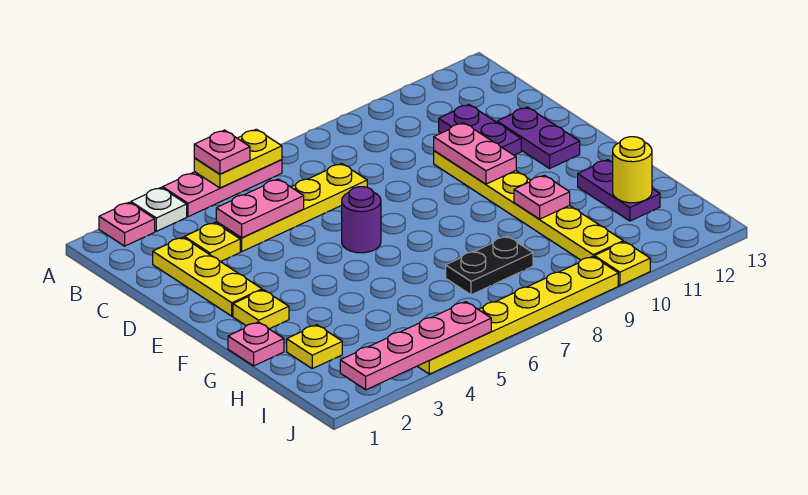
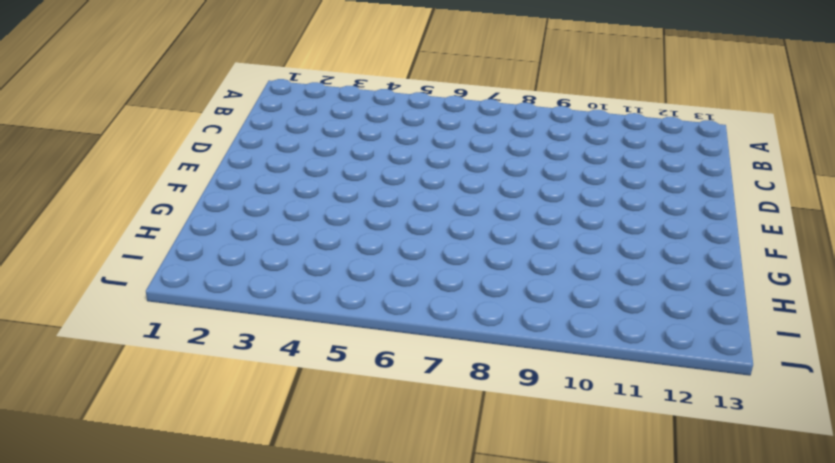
none -> pink plate A2 level 1
none -> white plate A3 level 1
none -> pink plate A4:A6 level 1

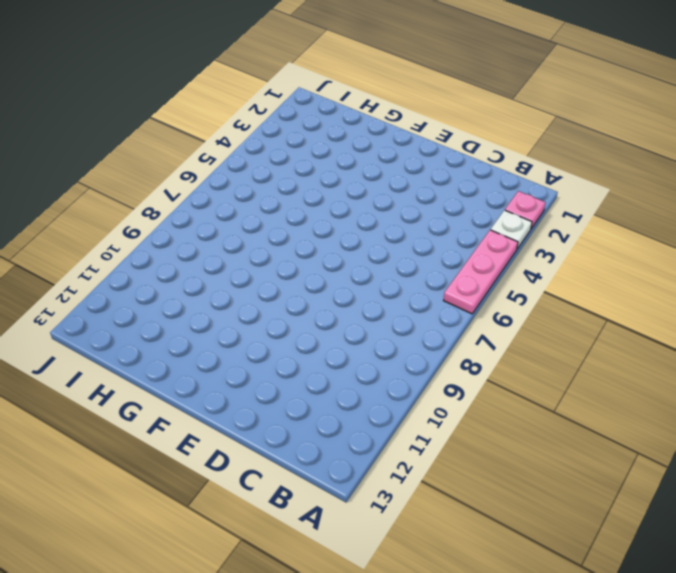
none -> yellow plate C2:E2 level 1
none -> yellow plate C3 level 1
none -> yellow plate C4:C7 level 1

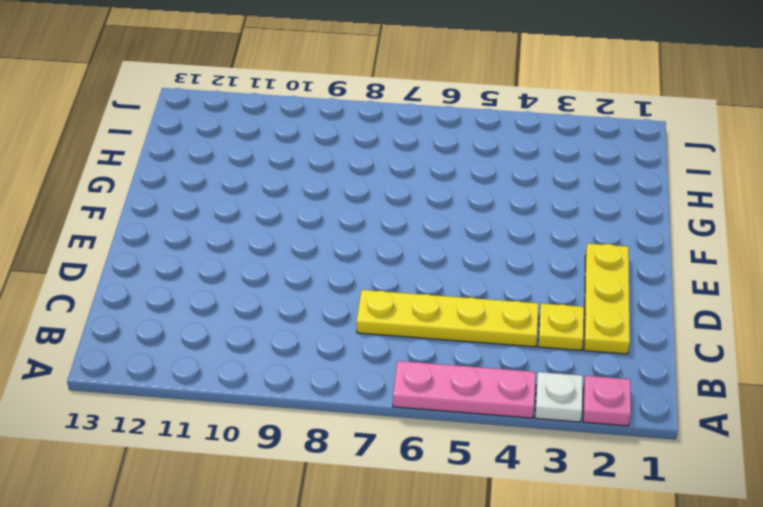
none -> purple plate C11:D11 level 1
none -> yellow plate D10:I10 level 1
none -> purple plate D12:E12 level 1

